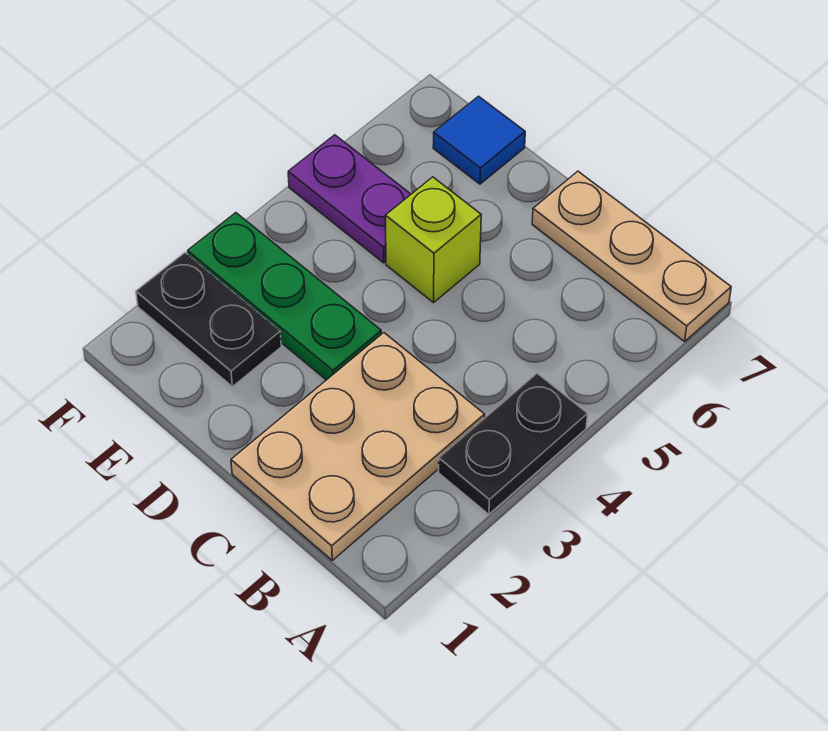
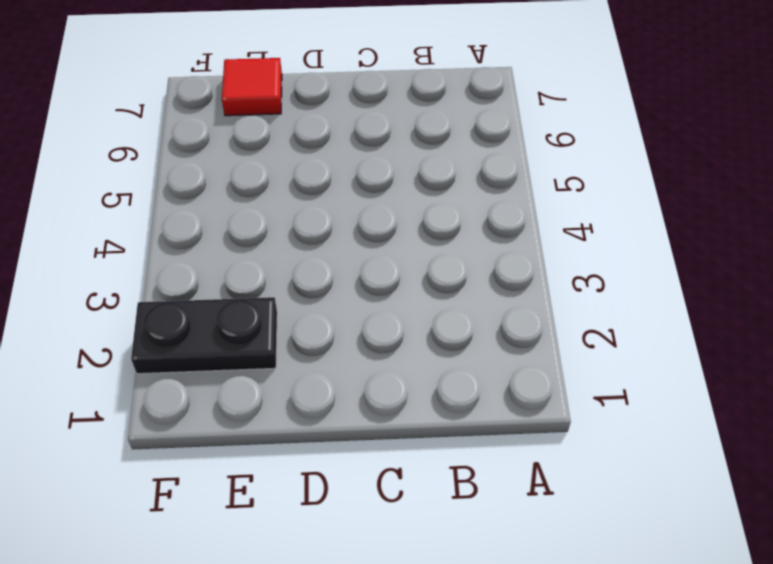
red tile E7 level 1 -> blue tile E7 level 1
none -> black plate A3:A4 level 1
none -> tan plate A7:C7 level 1

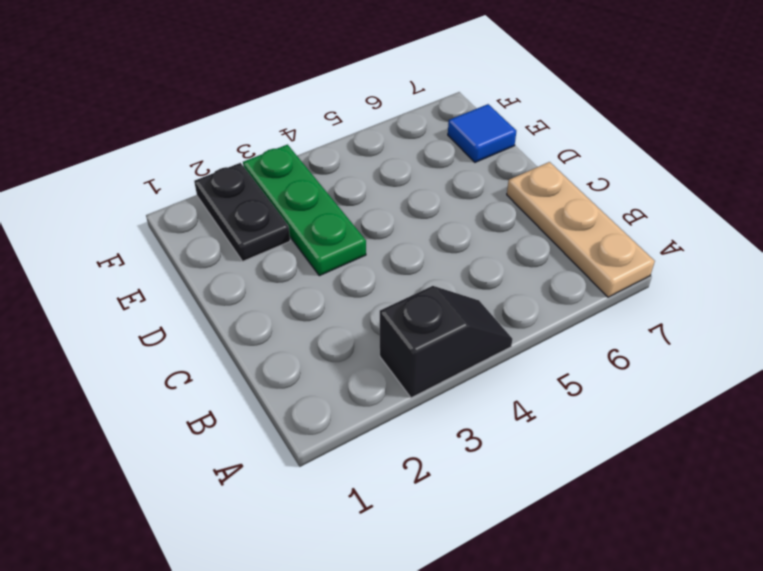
black slope A3:A4 level 1 top 3 -> black plate A3:A4 level 1
none -> tan plate B1:C3 level 1
none -> lime brick D5 level 1

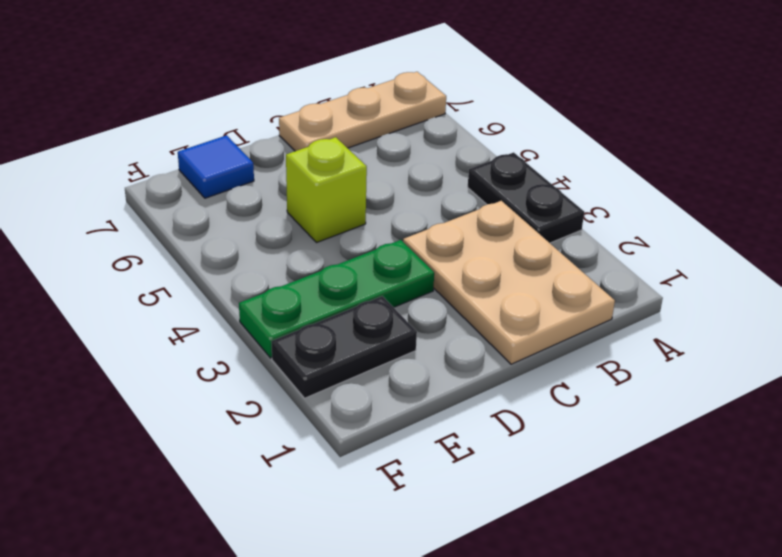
none -> purple plate E5:F5 level 1

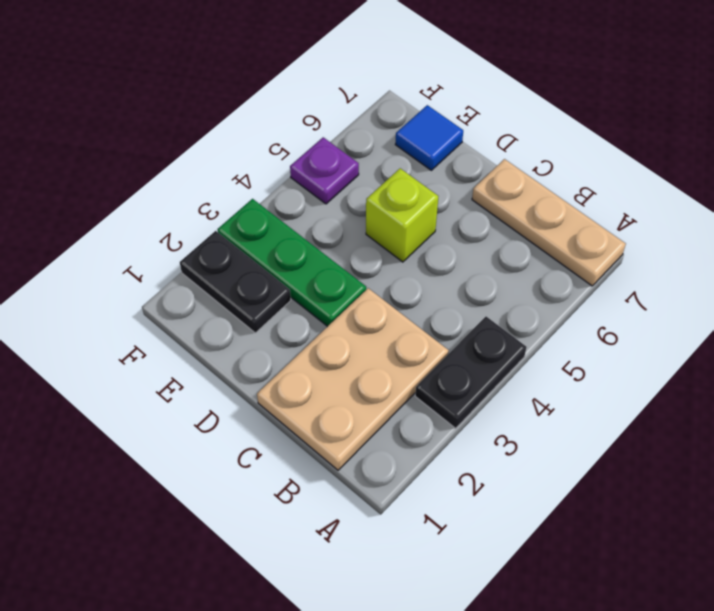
purple plate F5 level 1 -> purple plate E5:F5 level 1

